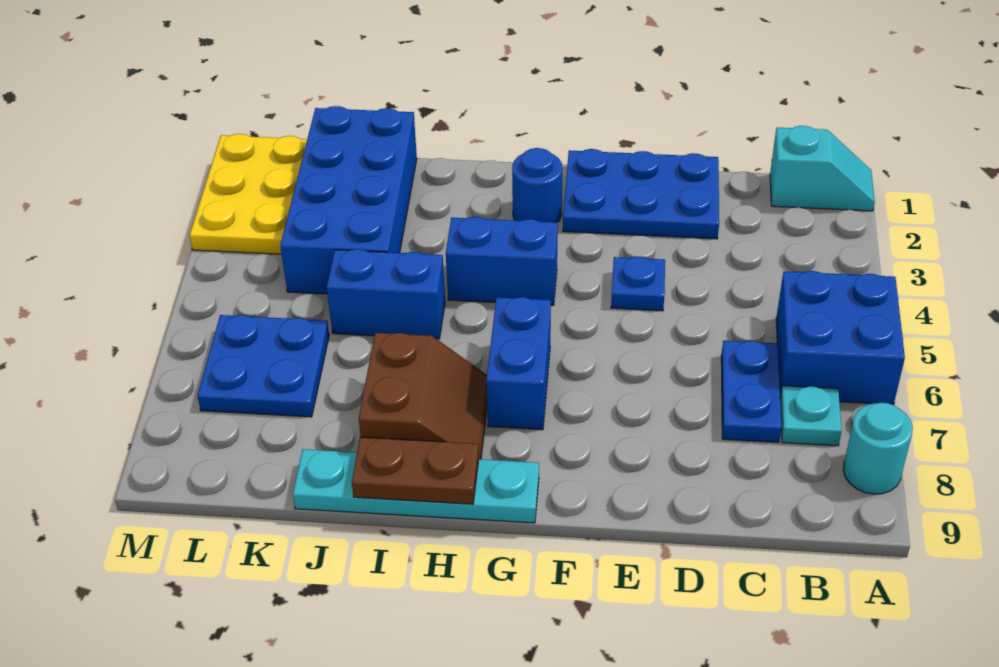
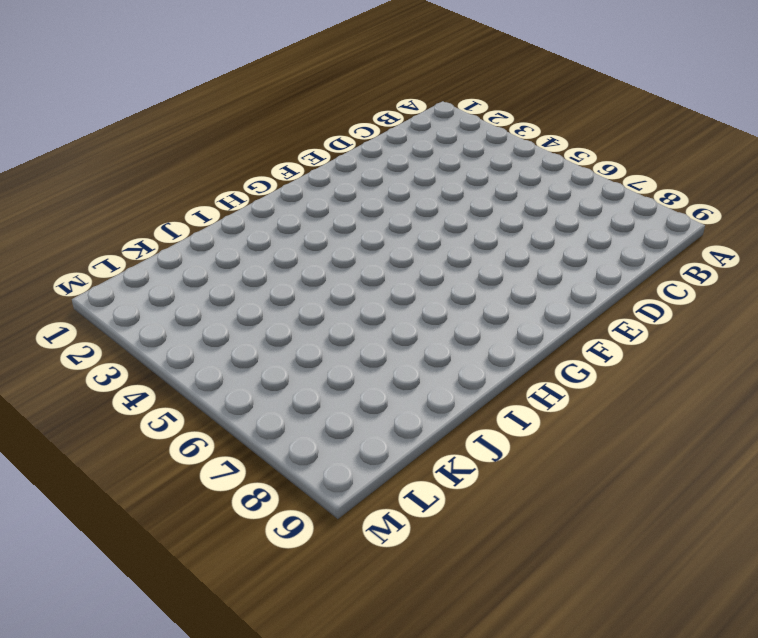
none -> cyan slope A1:B1 level 1 top B
none -> blue brick A5:B6 level 1
none -> cyan round brick A8 level 1

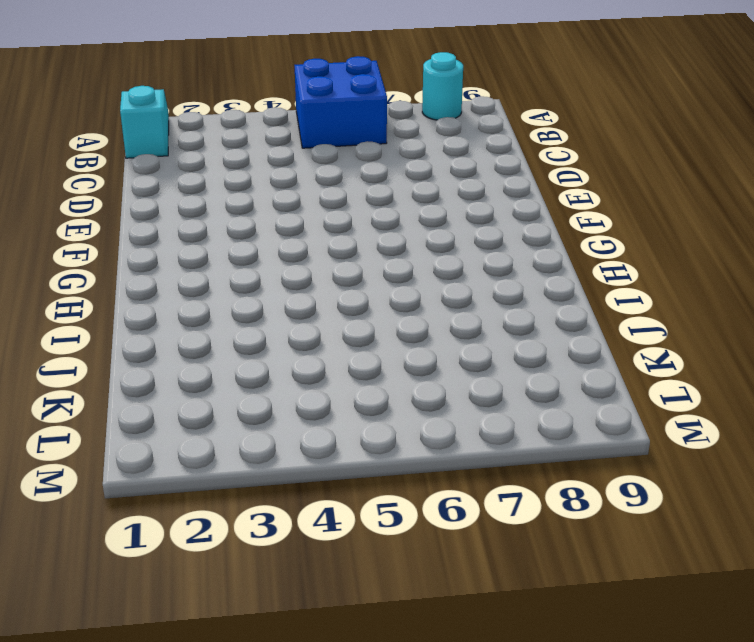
none -> cyan plate B7 level 1
none -> blue plate C6:C7 level 1
none -> blue plate D1:F2 level 1

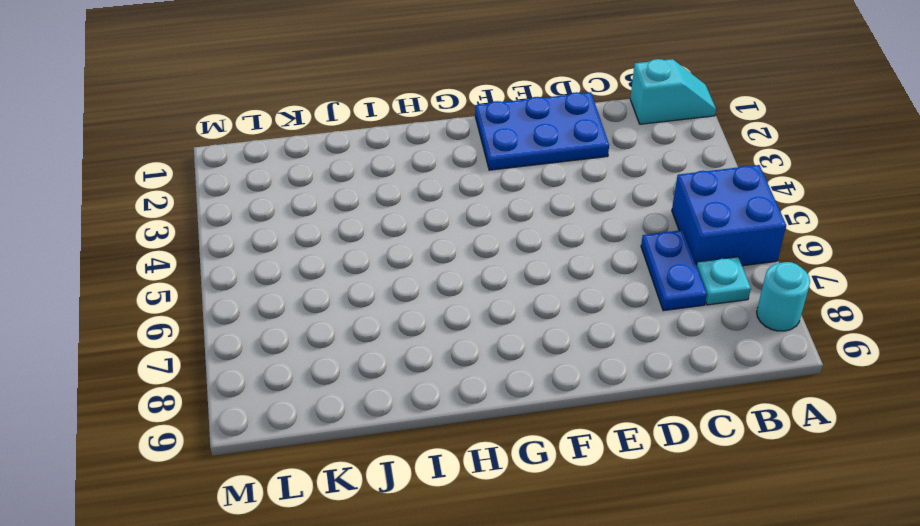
none -> blue plate E4 level 1
none -> blue round brick G2 level 1
none -> blue brick G4:H4 level 1

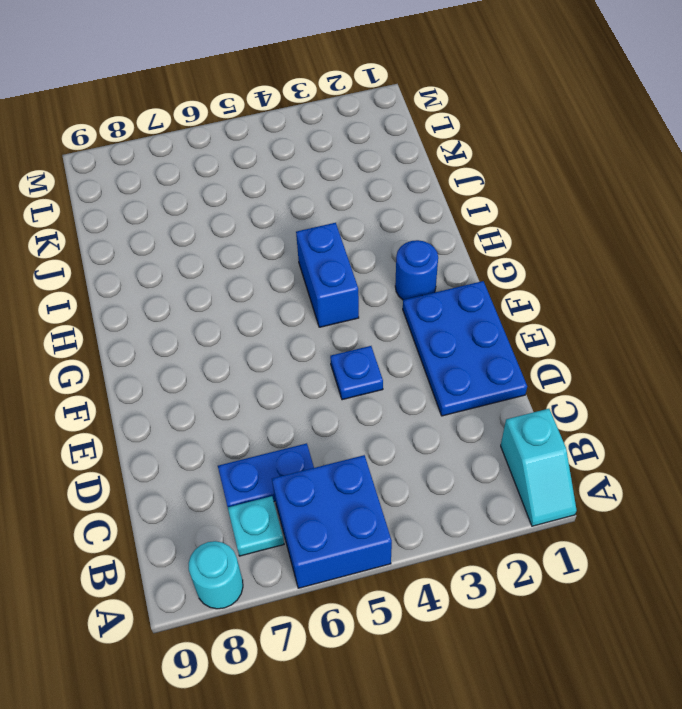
none -> blue brick G6:G7 level 1
none -> cyan plate G9:J9 level 1
none -> brown slope H7:I8 level 1 top I

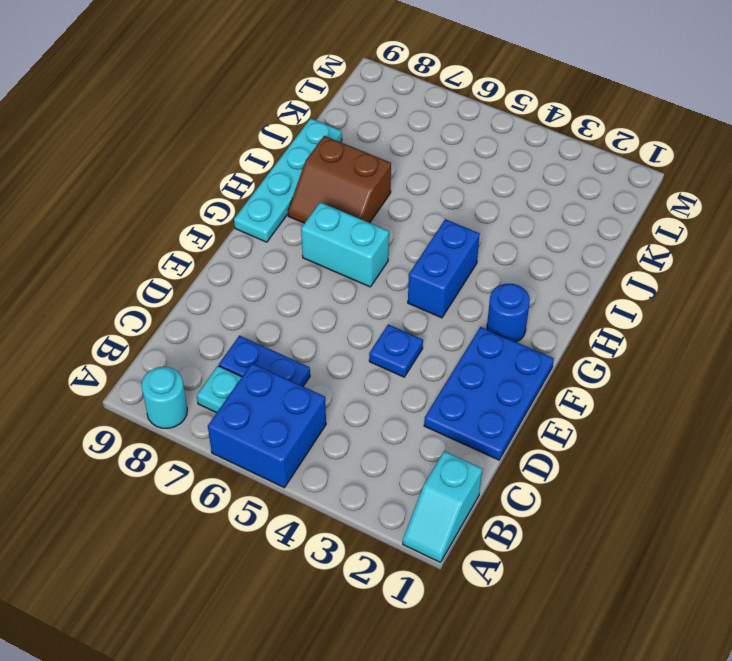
cyan brick G6:G7 level 1 -> blue brick G6:G7 level 1
none -> blue brick I5:J5 level 1
none -> blue brick J1:K4 level 1
none -> blue plate K6:L7 level 1

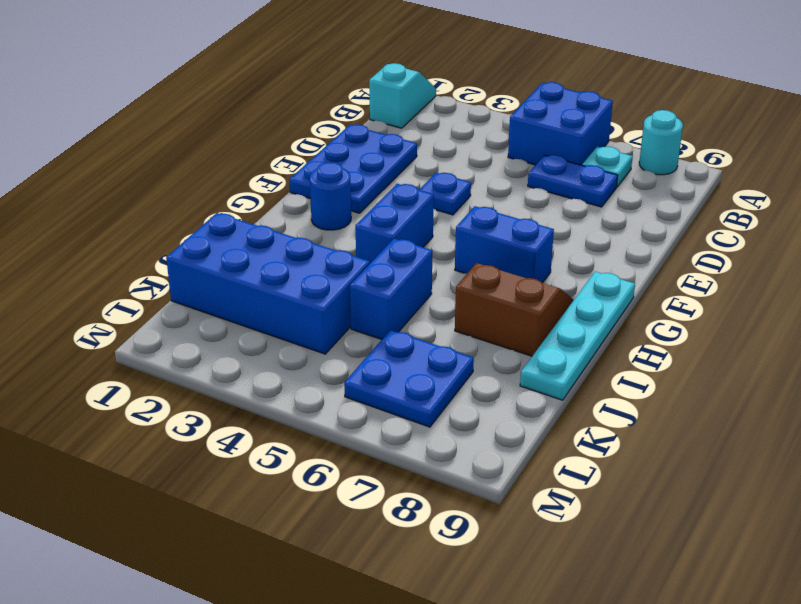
none -> yellow plate L1:M3 level 1
none -> brown plate H9:I9 level 2

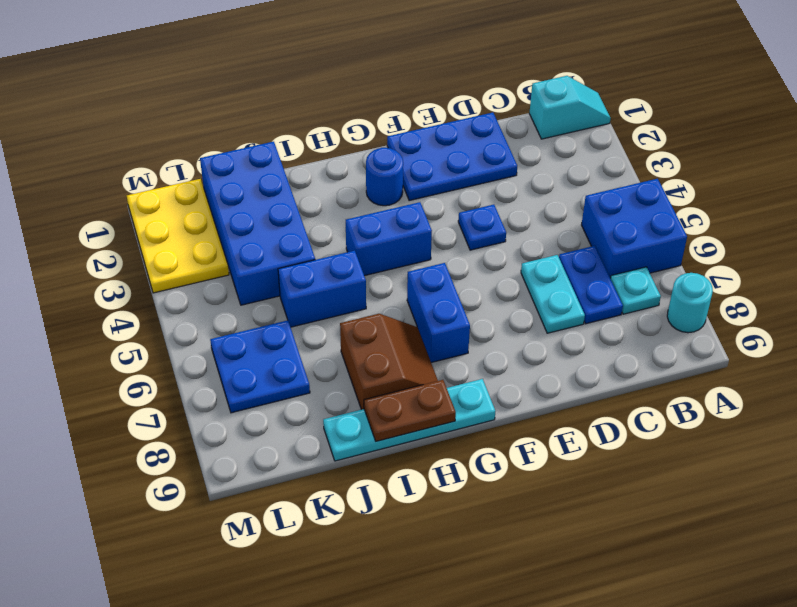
cyan plate D6:D7 level 1 -> none

